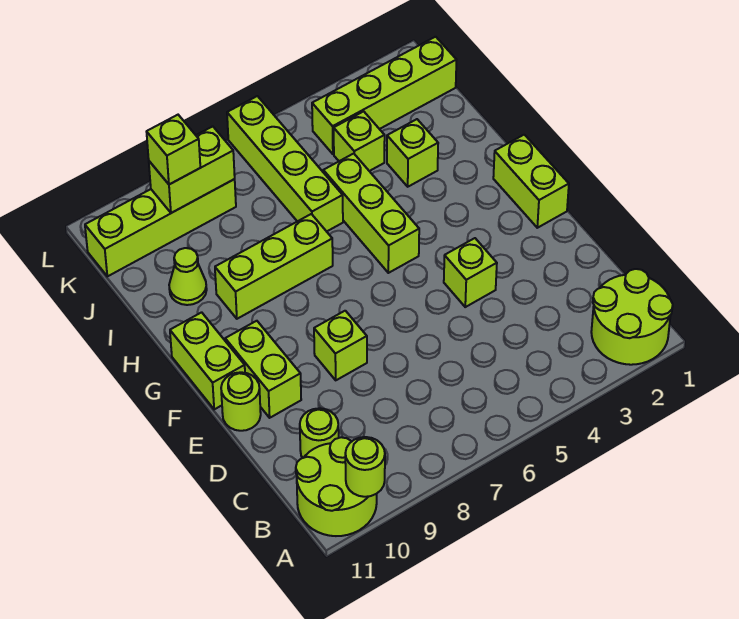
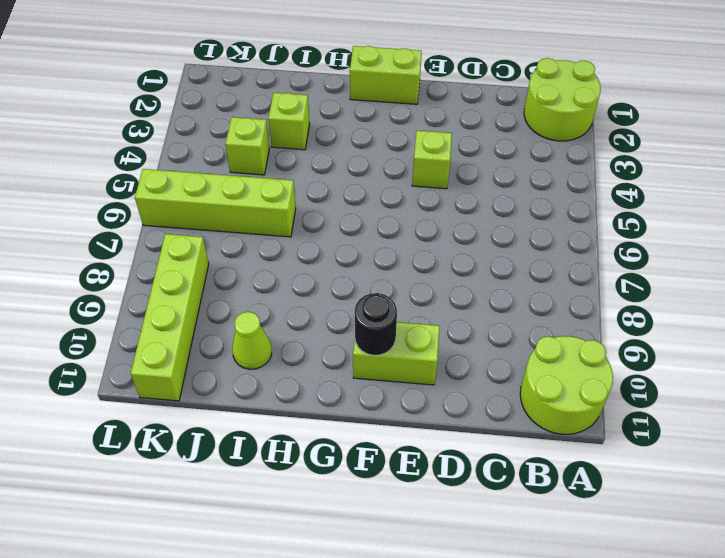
black round brick F10 level 2 -> none
none -> lime round brick C10 level 1
none -> lime brick E8 level 1
none -> lime round brick E11 level 1

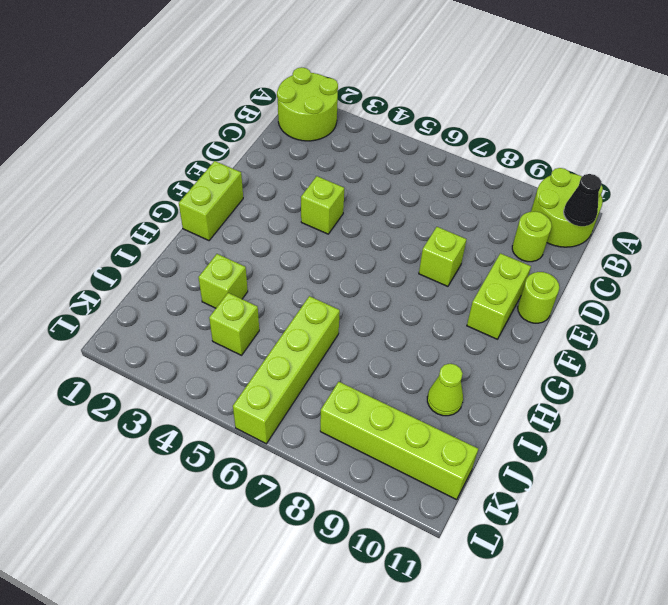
black cone B11 level 2 -> none
none -> lime brick F11:G11 level 1
none -> lime brick G5:I5 level 1
none -> lime brick H7:H9 level 1

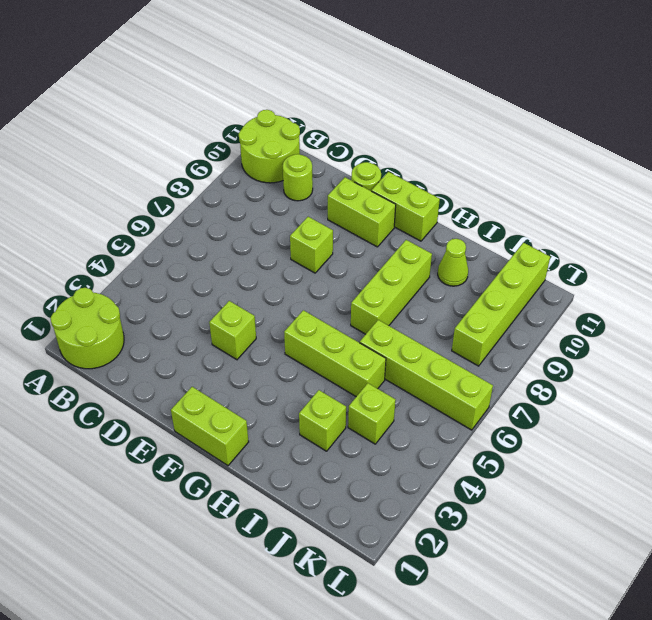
none -> lime brick K1:K4 level 1
none -> lime round brick A10 level 2
none -> lime brick K8:K9 level 2

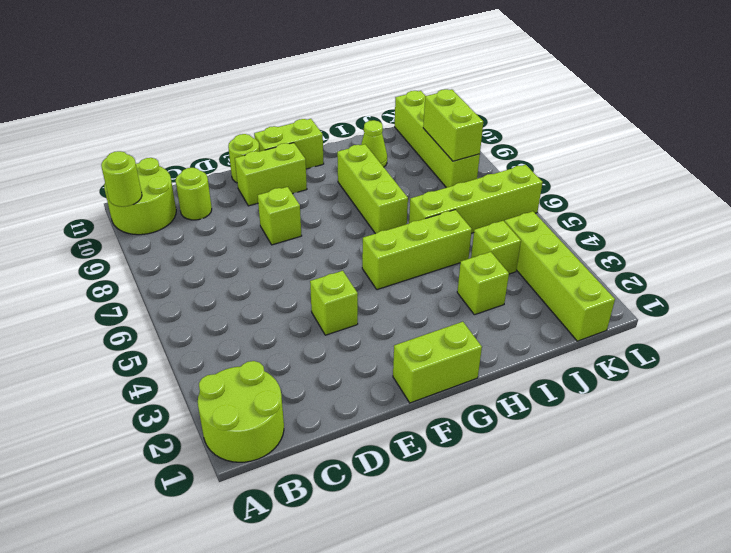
none -> lime brick K9 level 3

